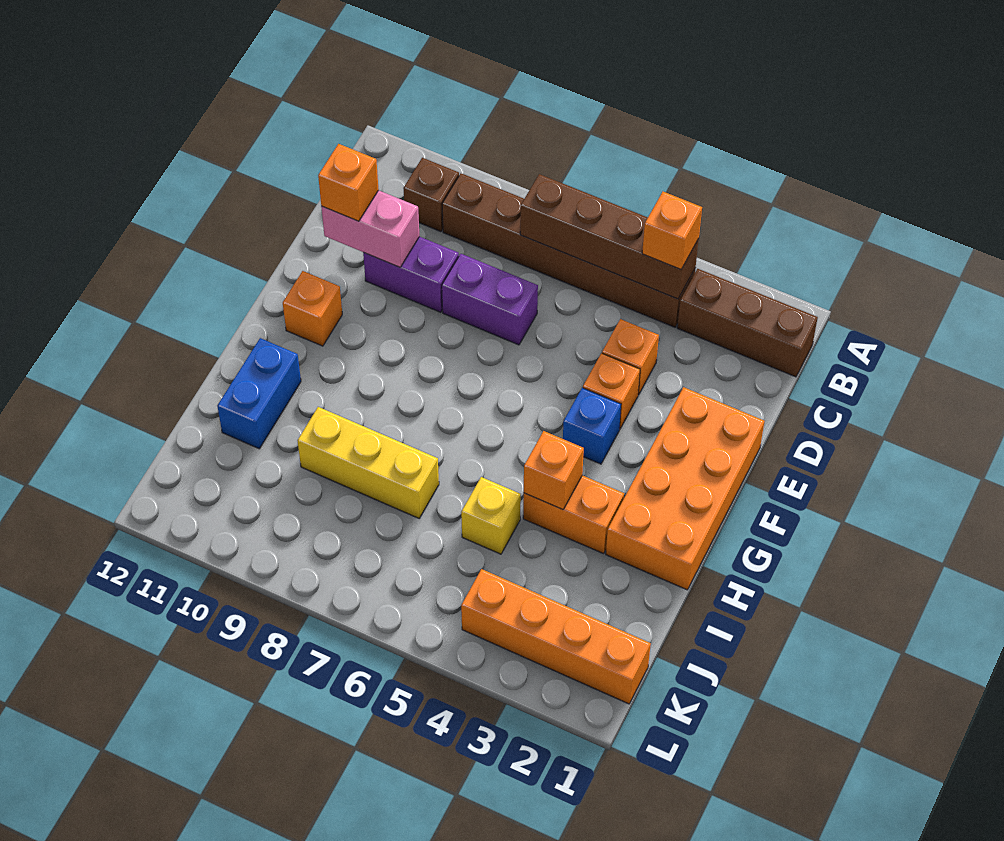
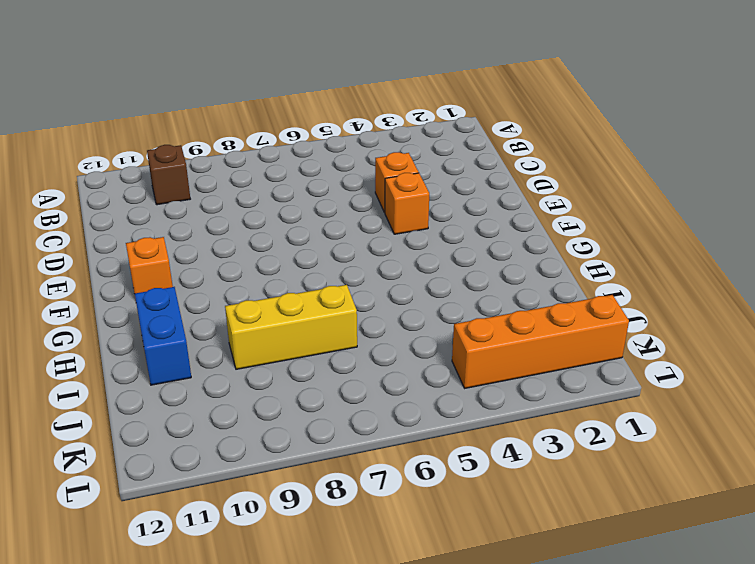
none -> brown brick B1:B3 level 1
none -> brown brick B4:B9 level 1
none -> purple brick D7:D8 level 1

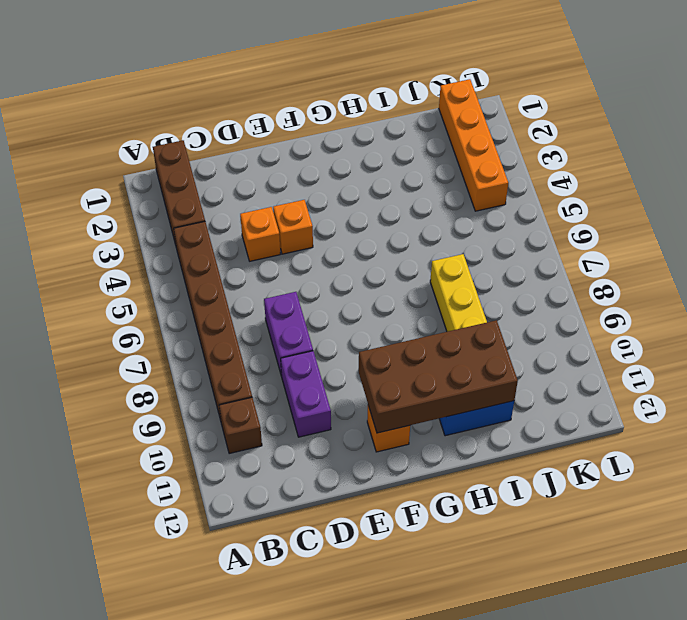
brown brick F10:I11 level 2 -> none
none -> orange brick E1:H2 level 1
none -> blue brick F4 level 1
none -> orange brick H3:H4 level 1

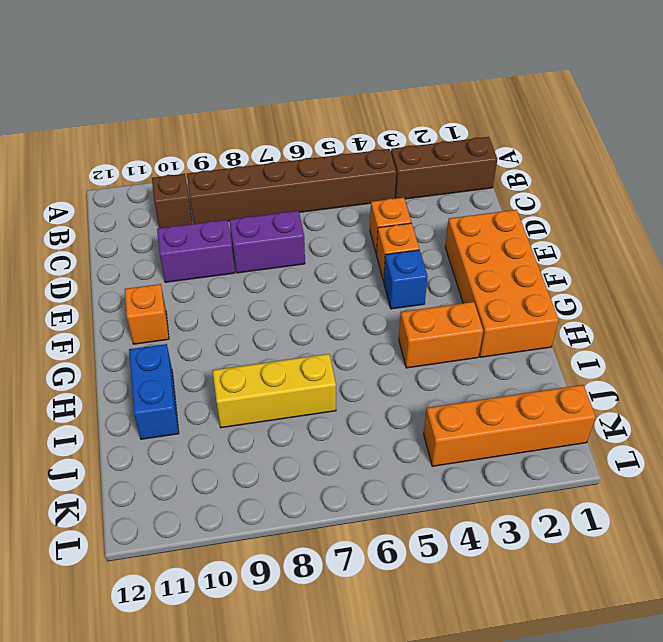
none -> yellow brick I5 level 1
none -> brown brick B4:B7 level 2
none -> pink brick D10:D11 level 2

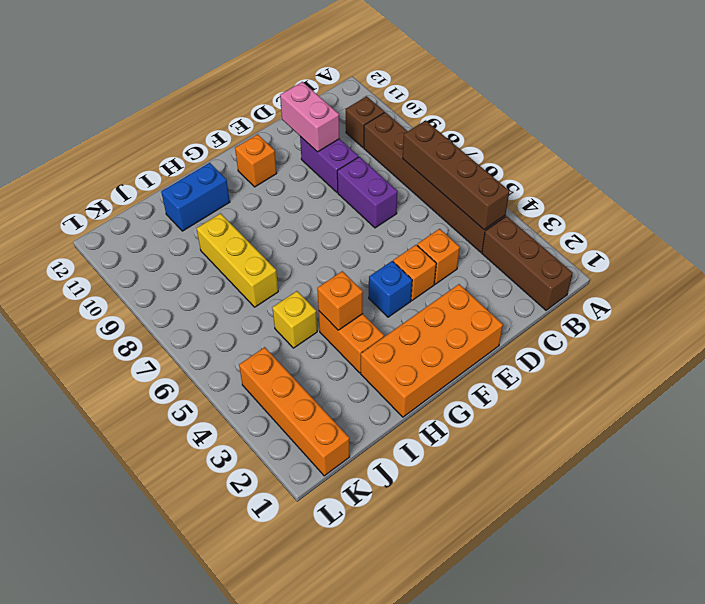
none -> orange brick B4 level 3
none -> orange brick D11 level 3

